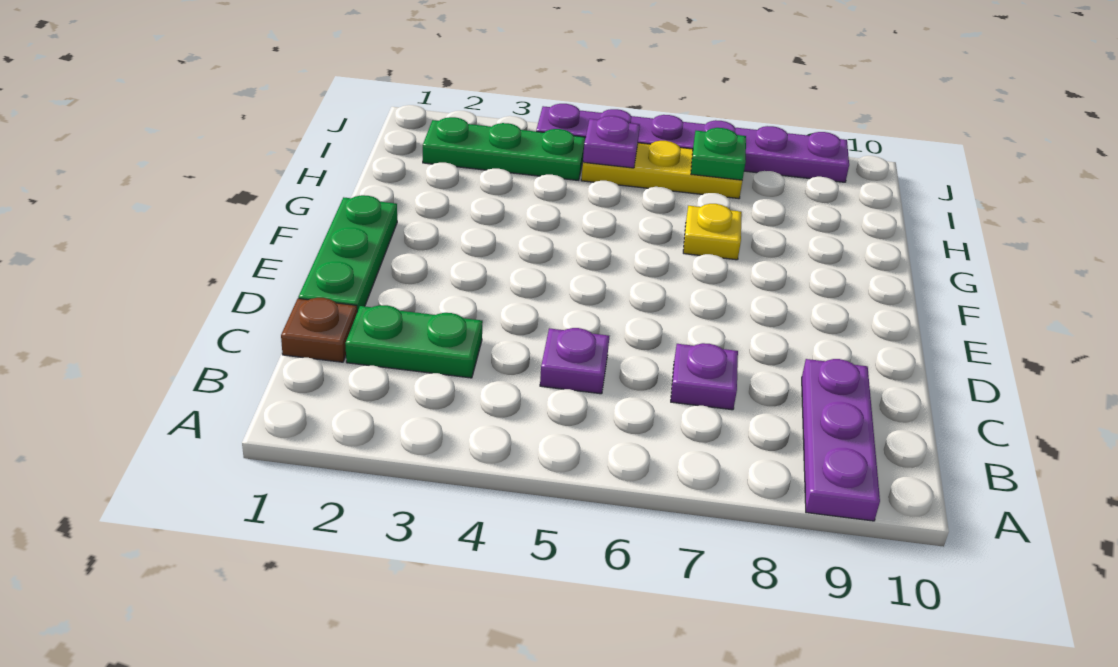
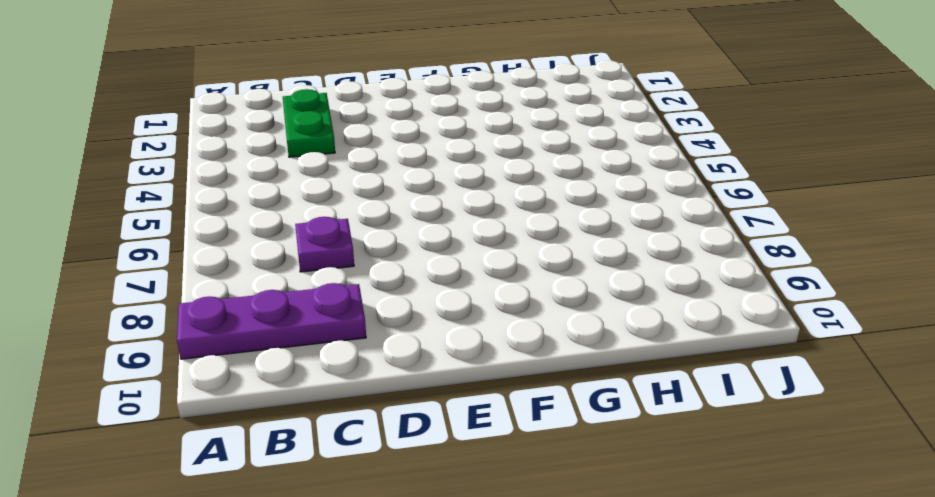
none -> brown plate C1 level 1
none -> purple plate C5 level 1
none -> green plate D1:F1 level 1

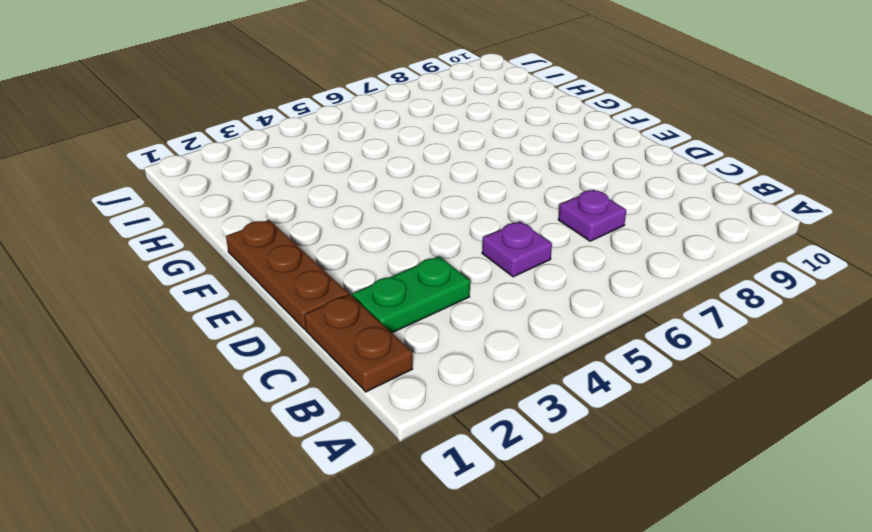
brown plate B1:C1 level 1 -> brown plate C1 level 1
brown plate D1:F1 level 1 -> green plate D1:F1 level 1
none -> purple plate A9:C9 level 1
none -> yellow plate G7 level 1
none -> green plate I2:I4 level 1

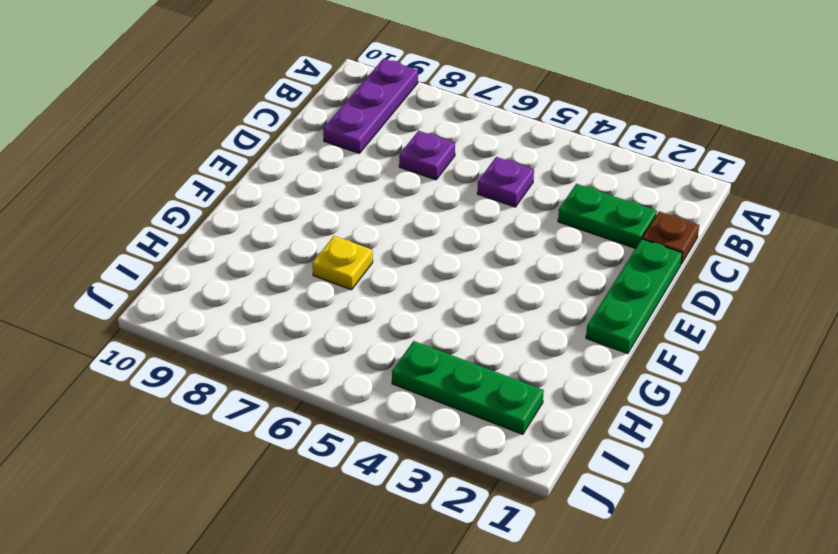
none -> yellow plate I5:I7 level 1
none -> purple plate J4:J9 level 1
none -> purple plate I5 level 2

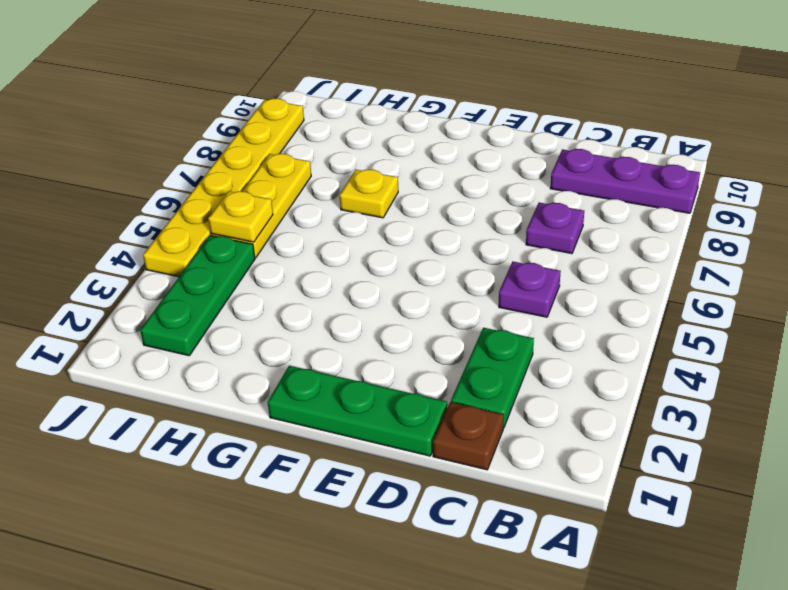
yellow plate I5 level 2 -> purple plate I5 level 2
yellow plate J4:J9 level 1 -> purple plate J4:J9 level 1
none -> green plate I7 level 2

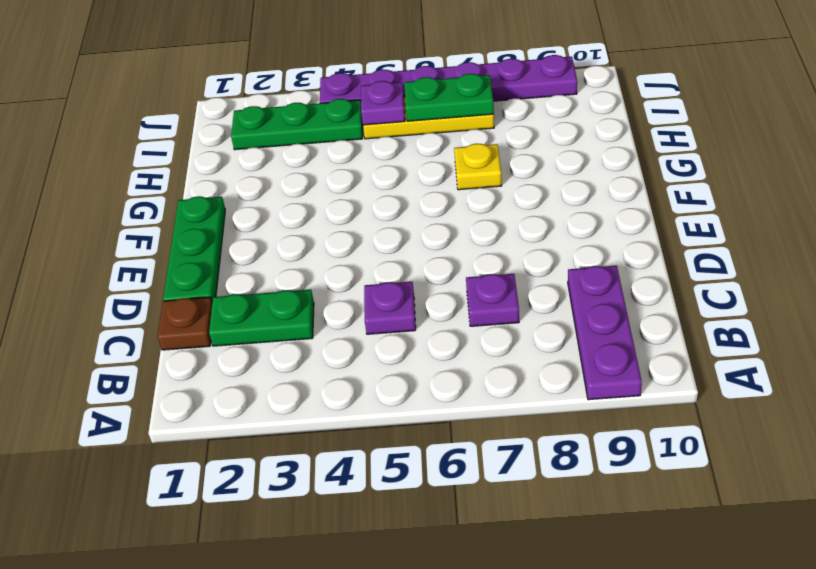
green plate I6:I7 level 2 -> green plate I7 level 2

